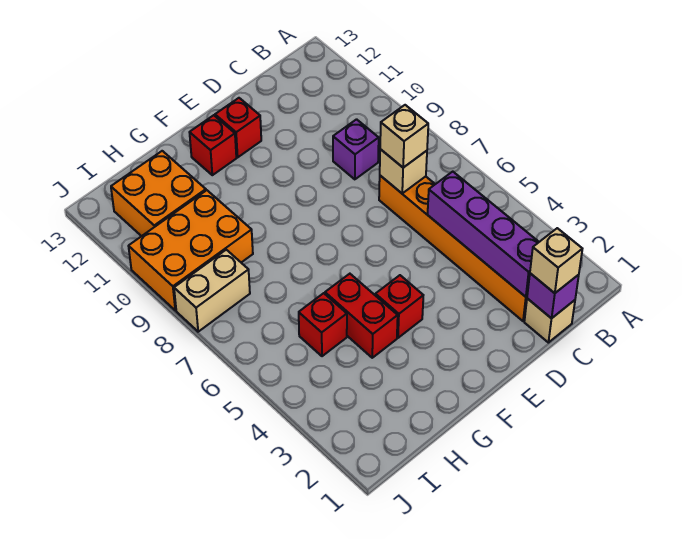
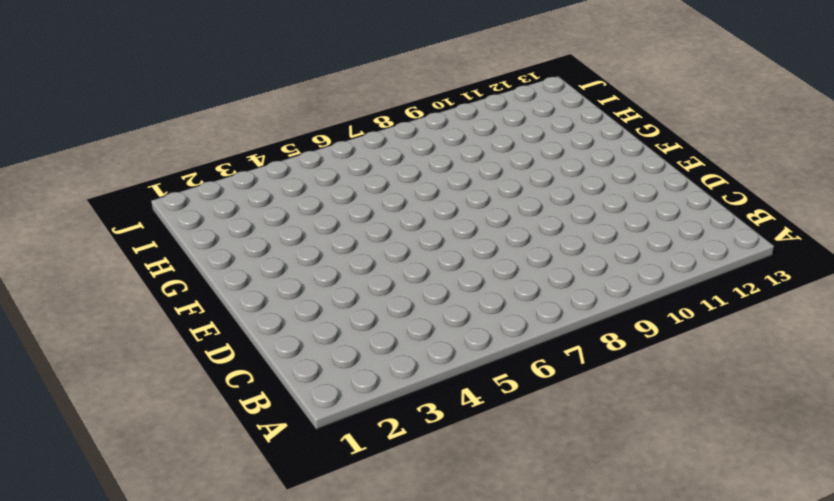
none -> tan brick C1 level 1
none -> orange brick C2:C7 level 1
none -> purple brick C9 level 1

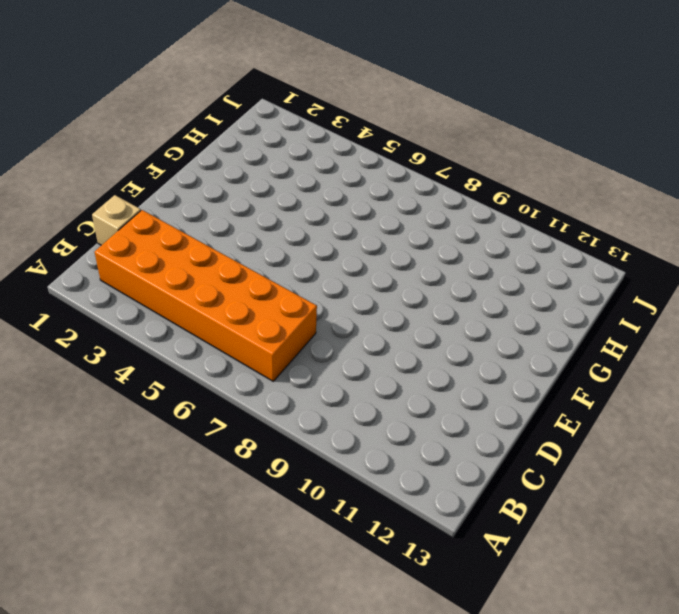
orange brick B2:C7 level 1 -> orange brick C2:C7 level 1
none -> purple brick C9 level 1
none -> red brick E12 level 1
none -> red brick F4 level 1

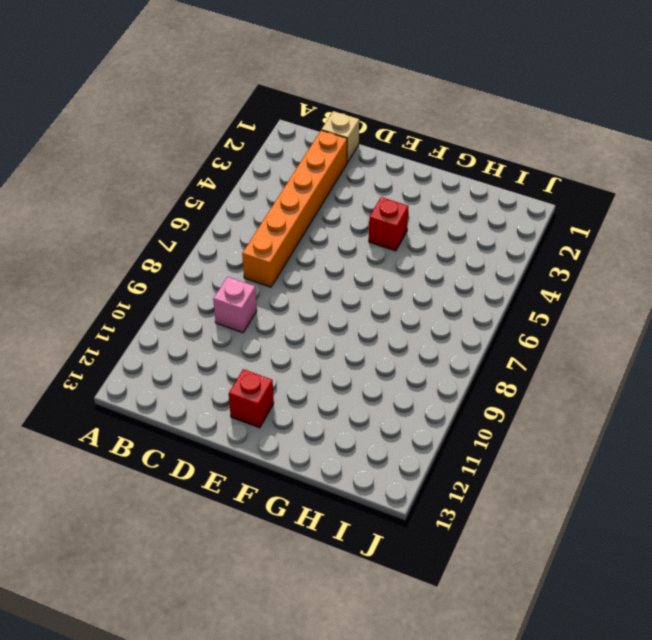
pink brick C9 level 1 -> purple brick C9 level 1
none -> red brick F12 level 1
none -> red brick G4:G5 level 1
none -> red brick H5 level 1

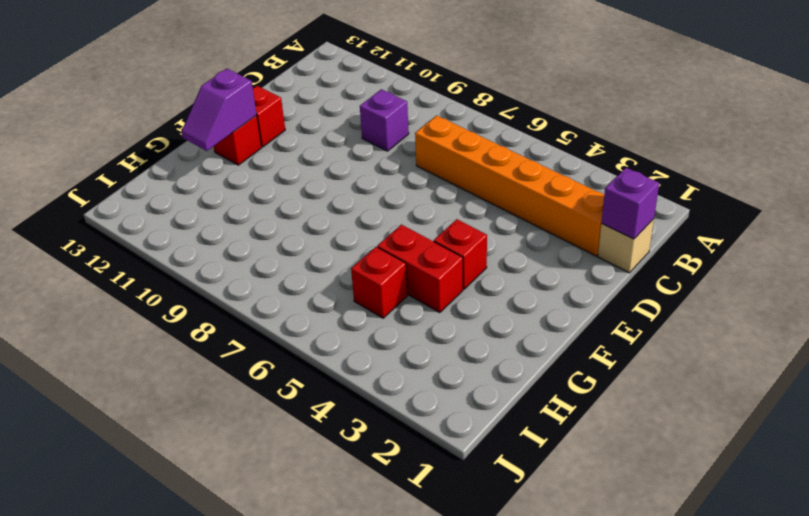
purple slope F12:G12 level 2 top F -> none
none -> orange brick H9:J10 level 1
none -> orange brick H11:I12 level 1
none -> tan brick I8:J8 level 1

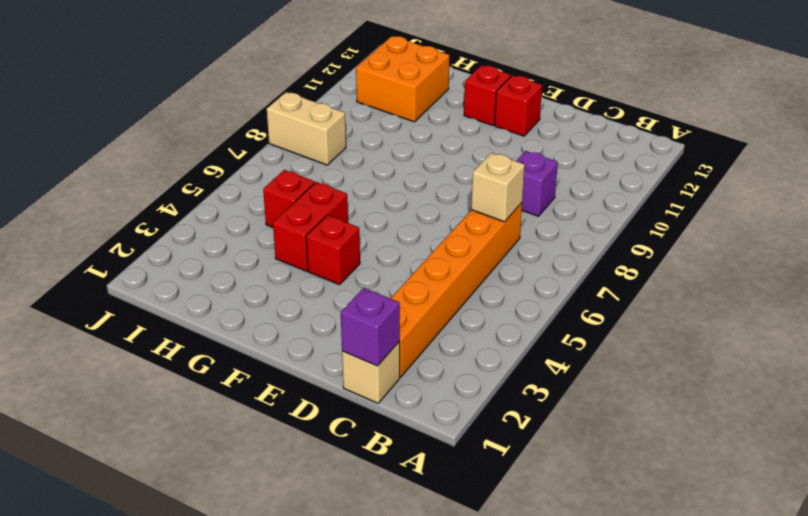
none -> orange brick H9:J10 level 1
none -> purple brick C2:C5 level 2
none -> tan brick C1 level 3

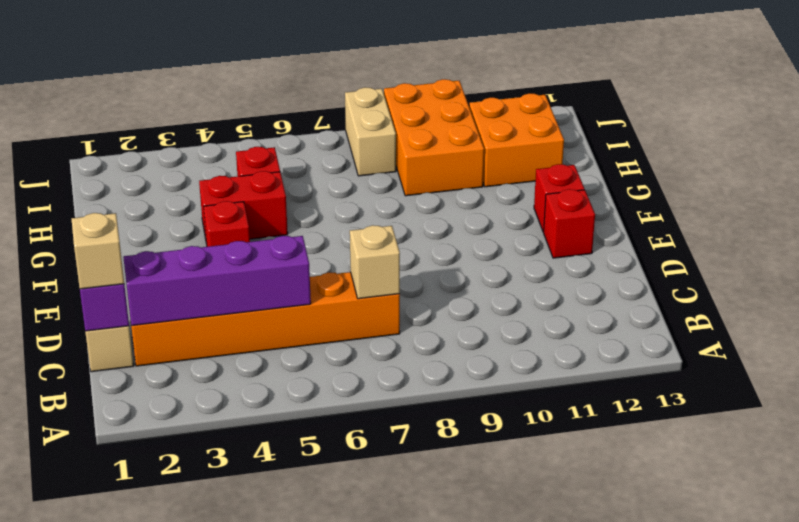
none -> purple brick C9 level 1
none -> tan brick C7 level 3

